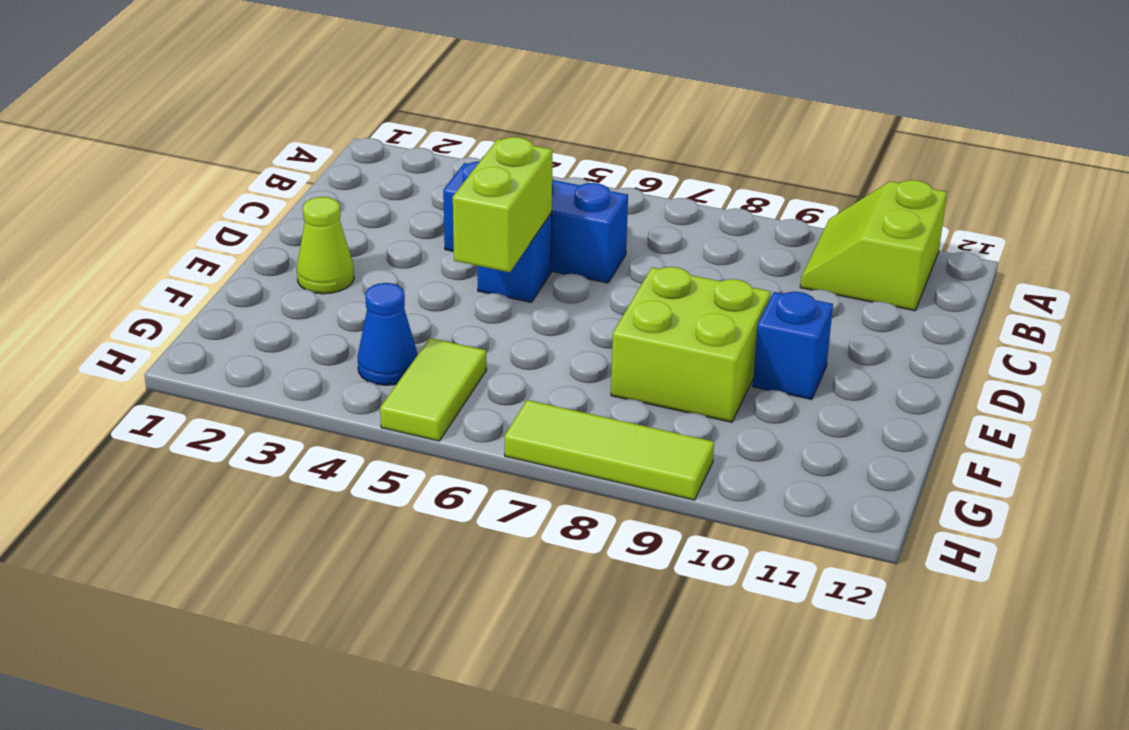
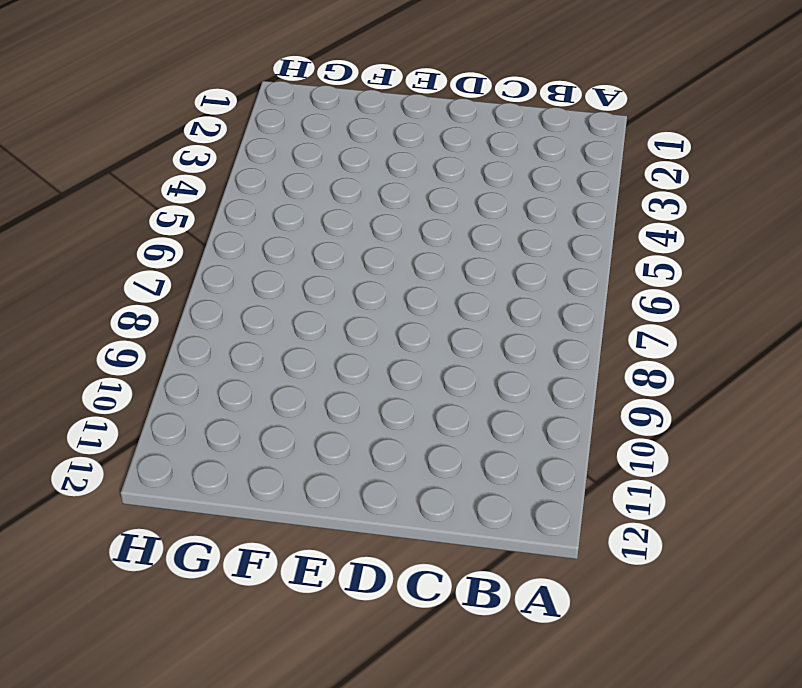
none -> lime slope A10:B11 level 1 top 11
none -> blue brick C4:C6 level 1

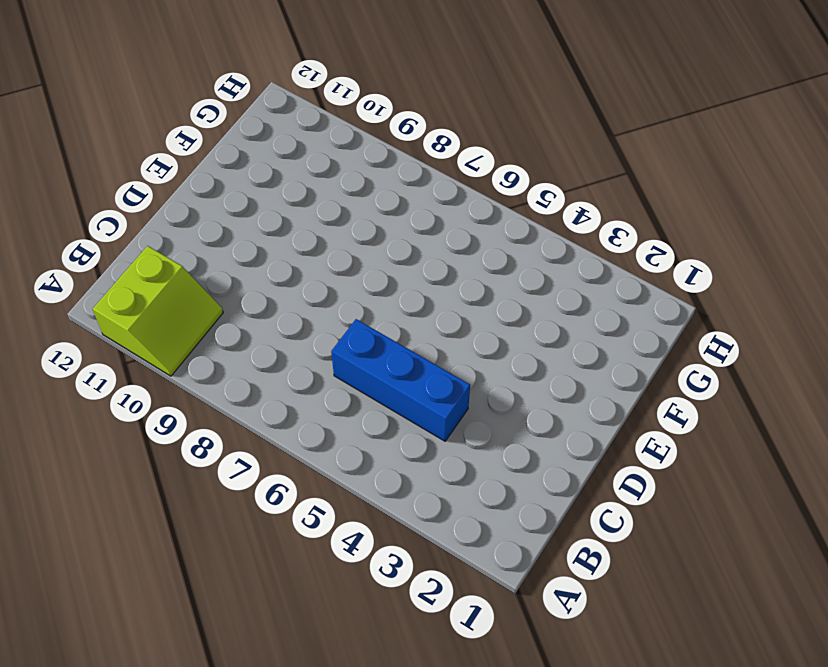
none -> blue brick D5 level 1
none -> lime cone E2 level 1

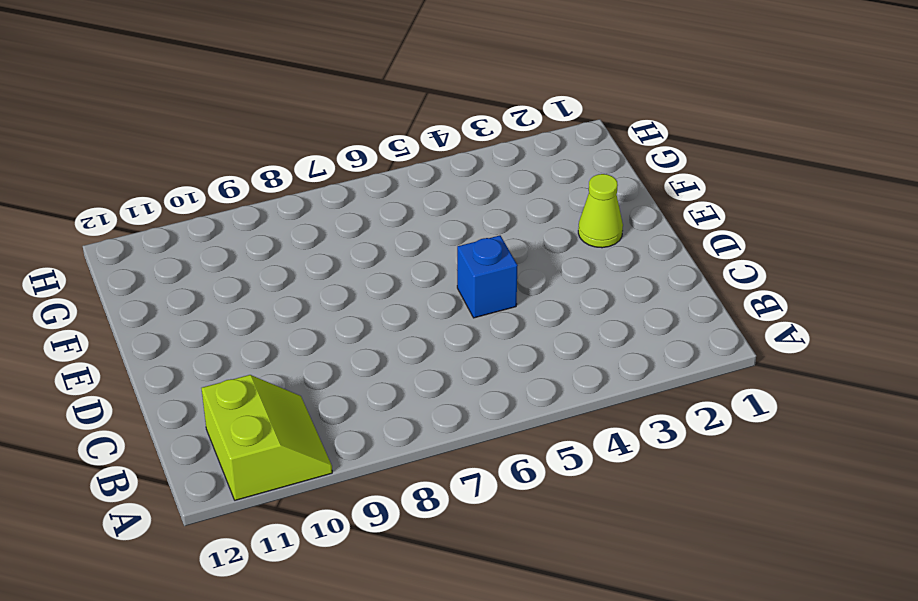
none -> blue brick C4:C6 level 1
none -> lime brick E8:F9 level 1

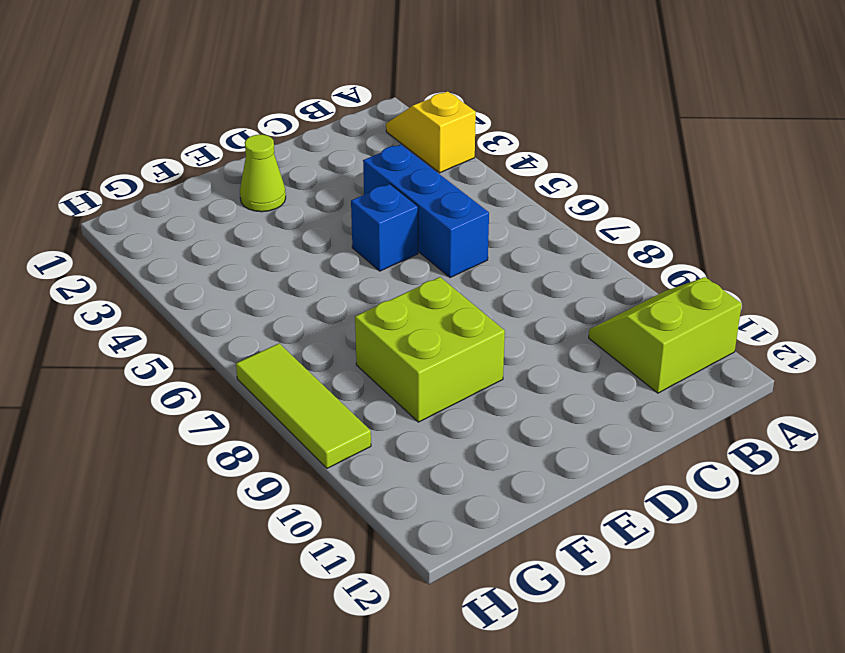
yellow slope A2:A3 level 1 top 3 -> none
none -> blue brick E10 level 1
none -> blue cone G4 level 1

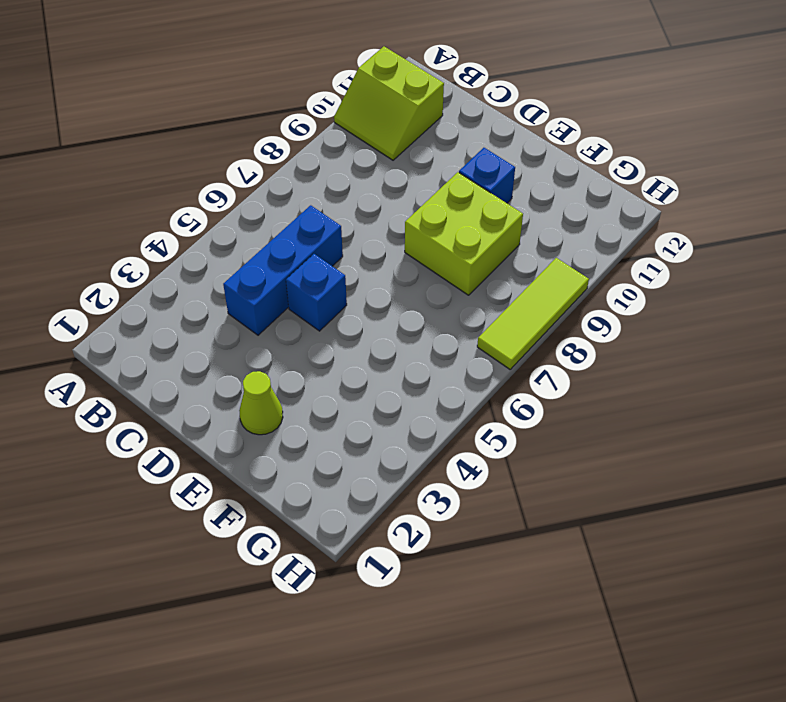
none -> blue cone G4 level 1
none -> lime tile G5:H5 level 1

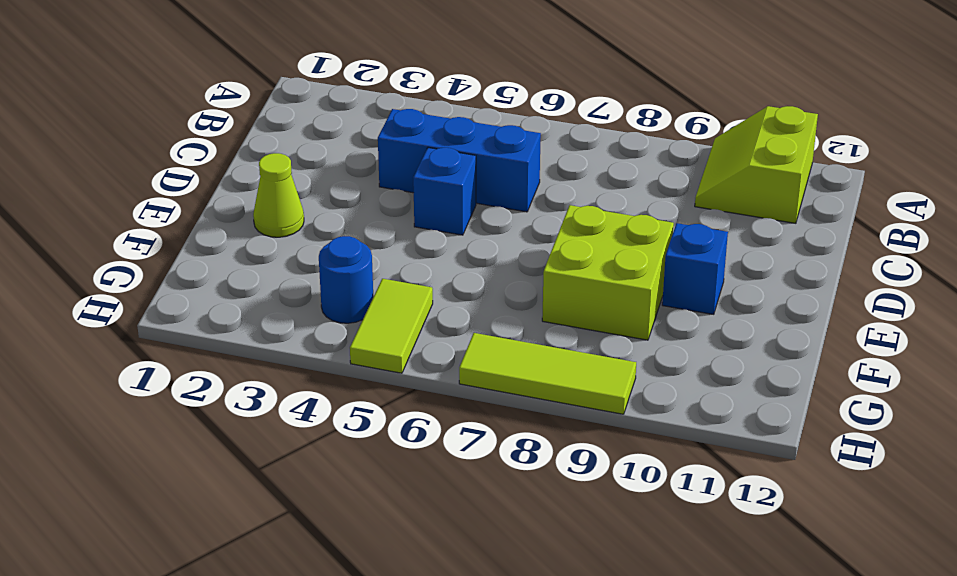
blue round brick G4 level 1 -> blue cone G4 level 1
none -> lime brick D5:E5 level 2

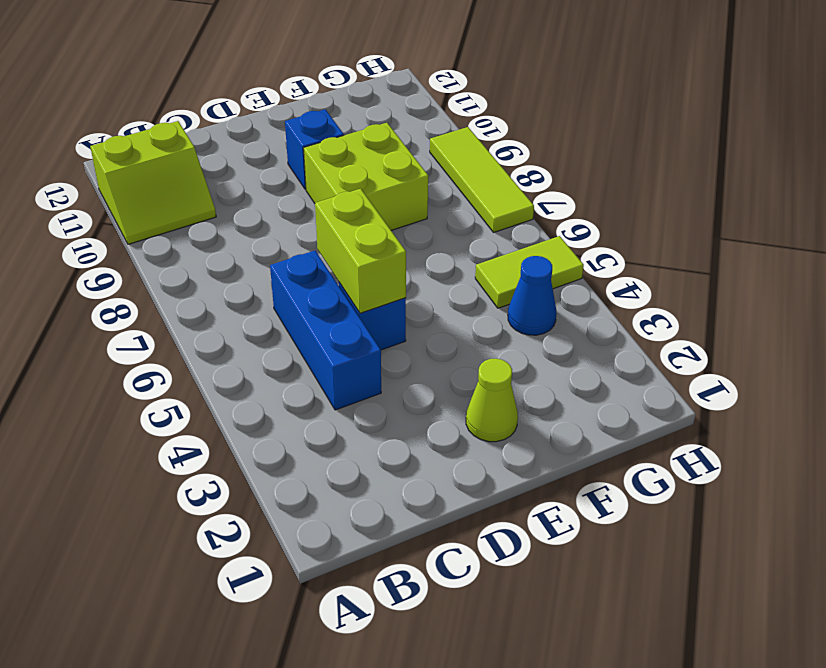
lime brick D5:D6 level 2 -> lime brick D5:E5 level 2

